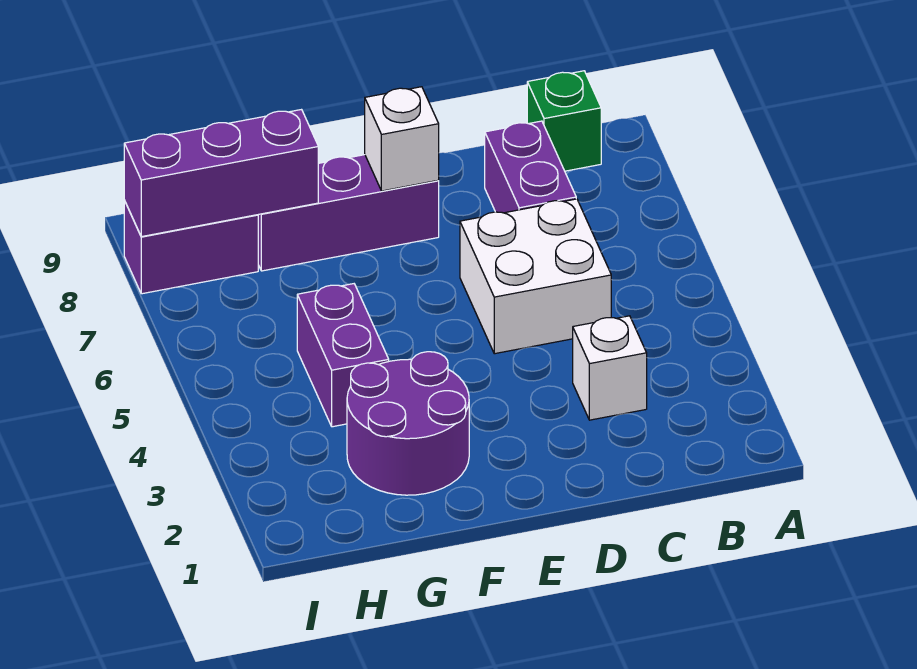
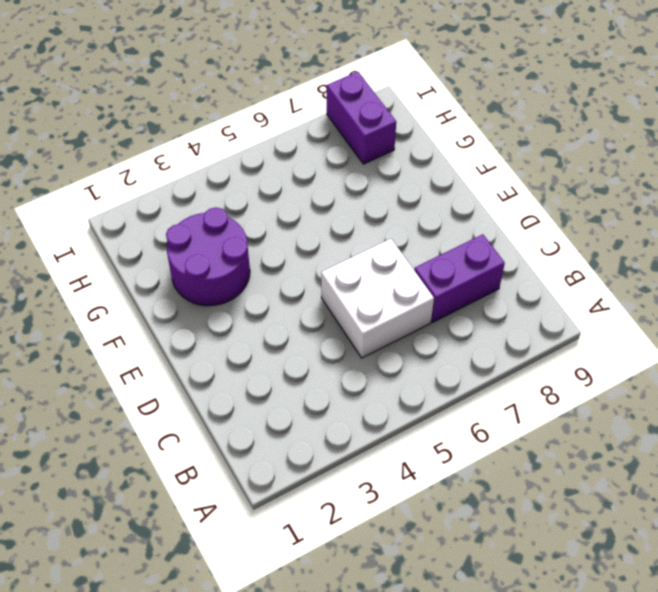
none -> green brick B9 level 1
none -> white brick C3 level 1

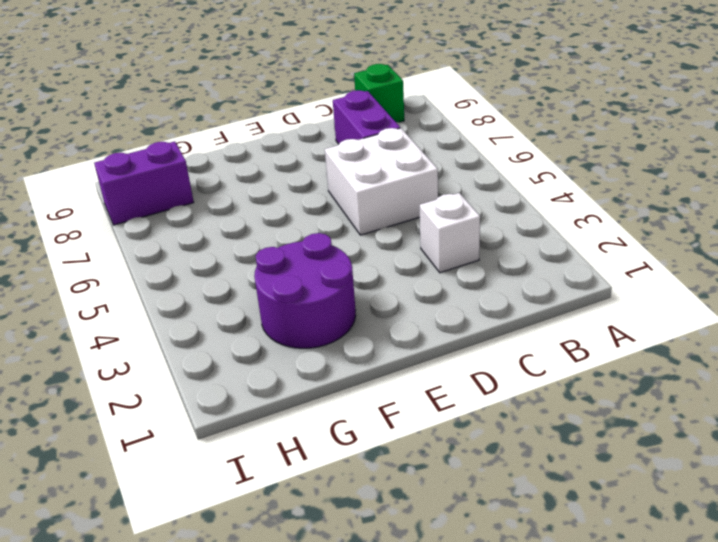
none -> purple brick E8:G8 level 1
none -> purple brick G4:G5 level 1

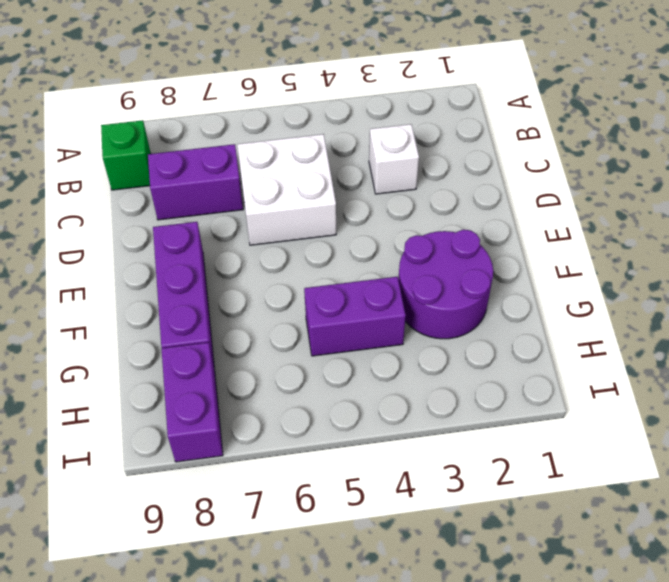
none -> white brick E8 level 2
none -> purple brick G8:I8 level 2

